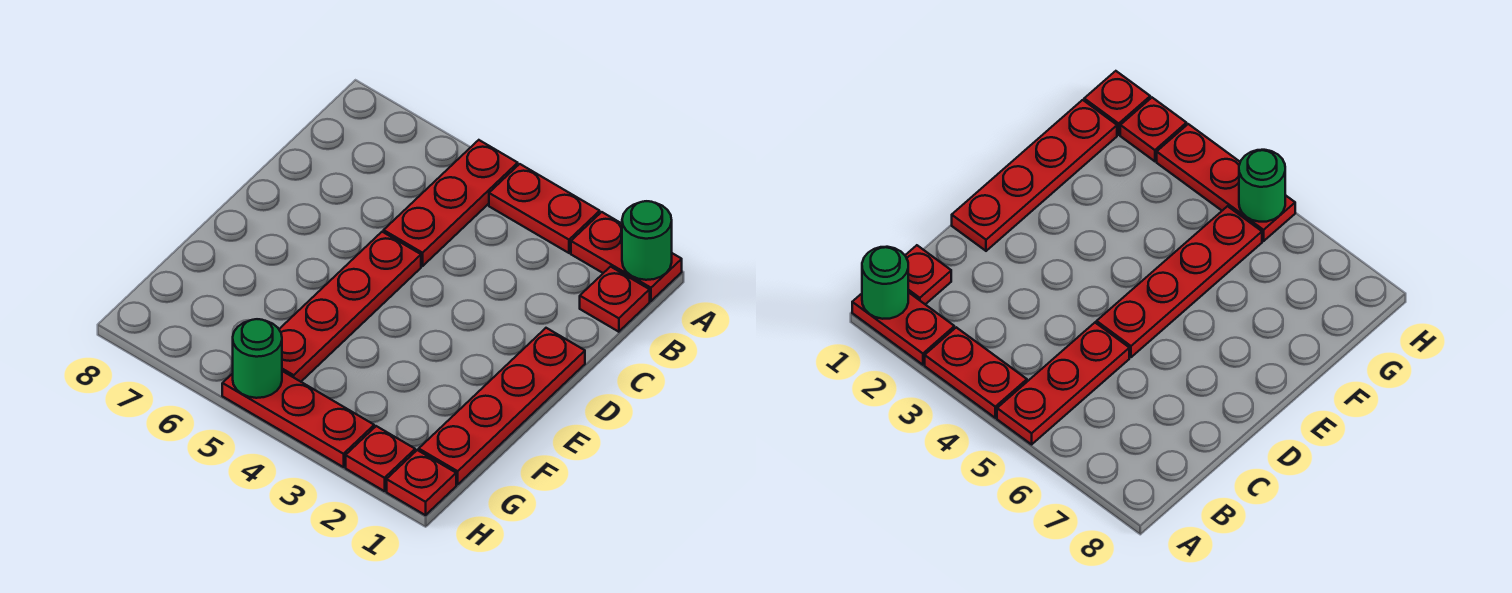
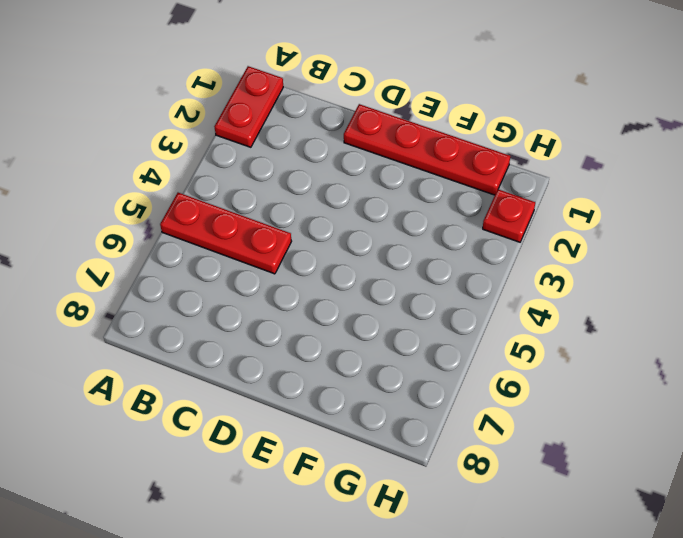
none -> red plate A3:A4 level 1
none -> red plate B1 level 1

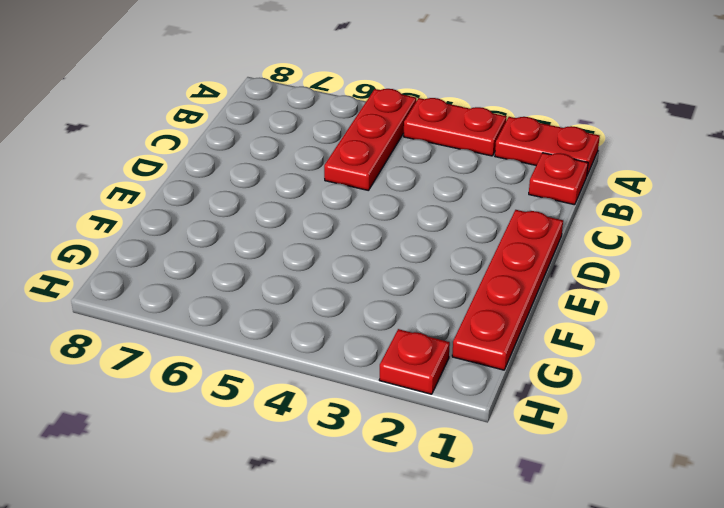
none -> red plate D5:G5 level 1
none -> red plate H1 level 1

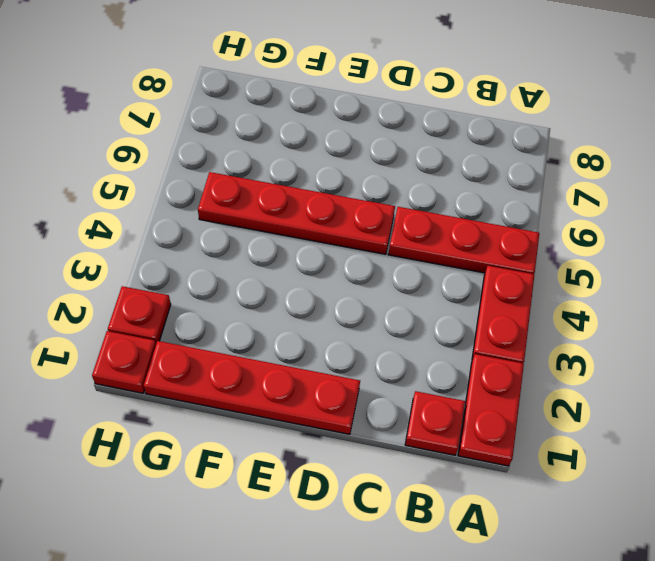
none -> red plate H3:H5 level 1
none -> green round brick A1 level 2

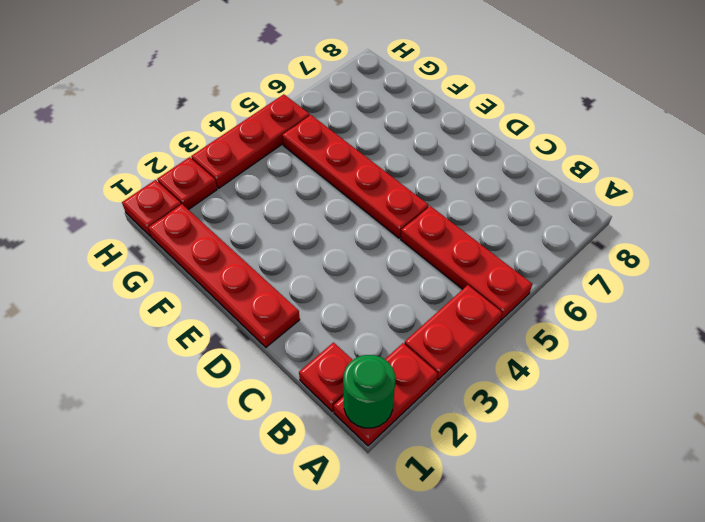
none -> green round brick H5 level 2

